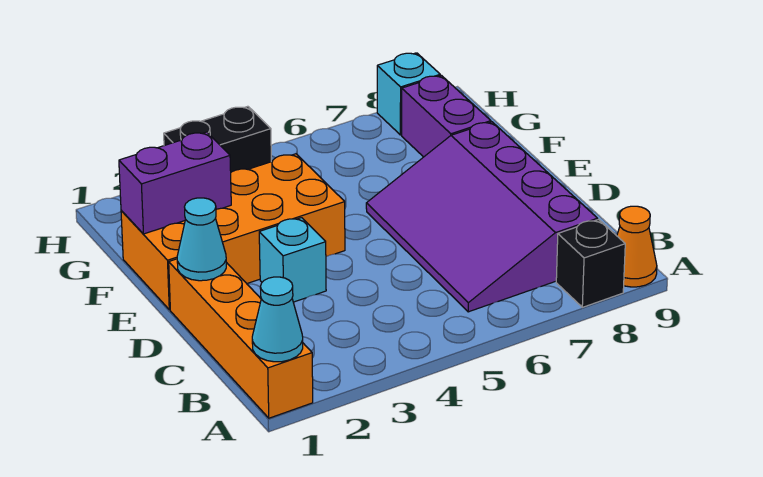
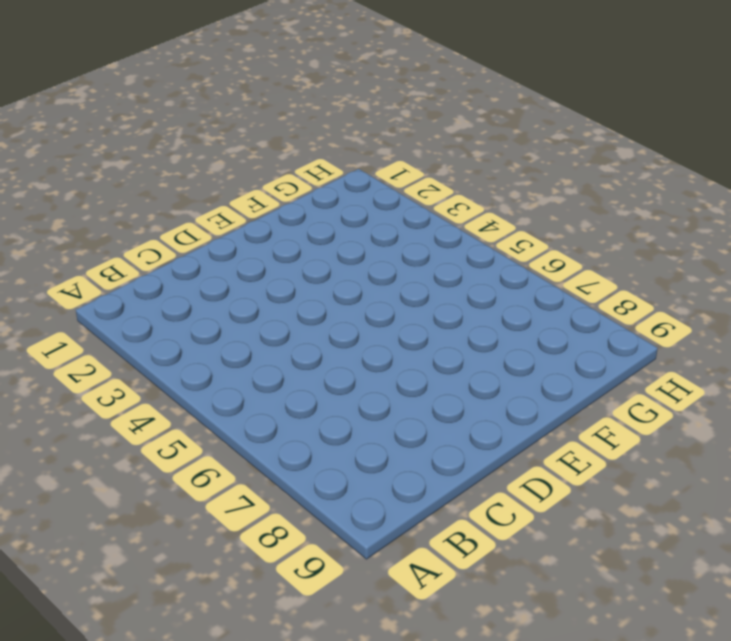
none -> orange brick A1:D1 level 1
none -> black brick A8 level 1
none -> orange cone A9 level 1

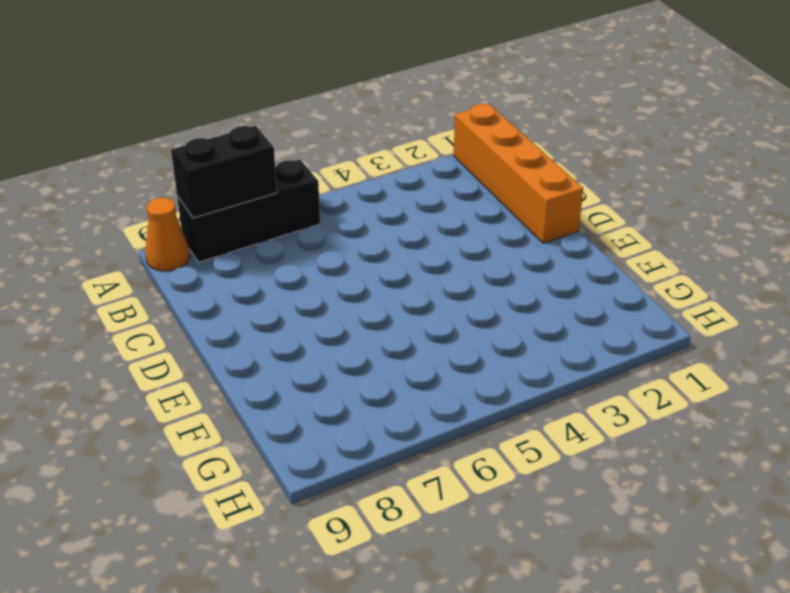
black brick A6:A8 level 1 -> black brick A8 level 1
black brick A7:A8 level 2 -> black brick H3:H4 level 1
none -> purple slope B6:E8 level 1 top 8
none -> cyan brick D3 level 1
none -> orange brick E1:F4 level 1

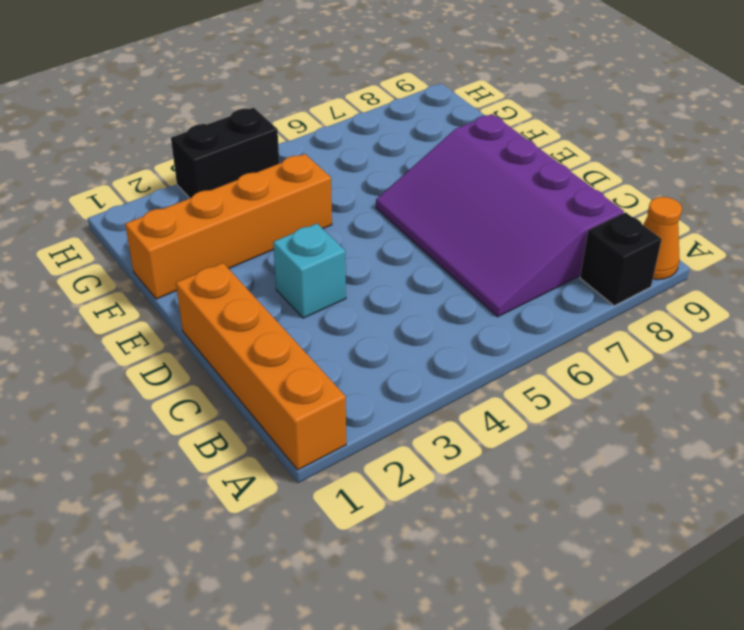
orange brick F1:F4 level 1 -> orange brick E1:F4 level 1
none -> purple brick F8:G8 level 1
none -> cyan brick H8 level 1
none -> cyan cone A1 level 2

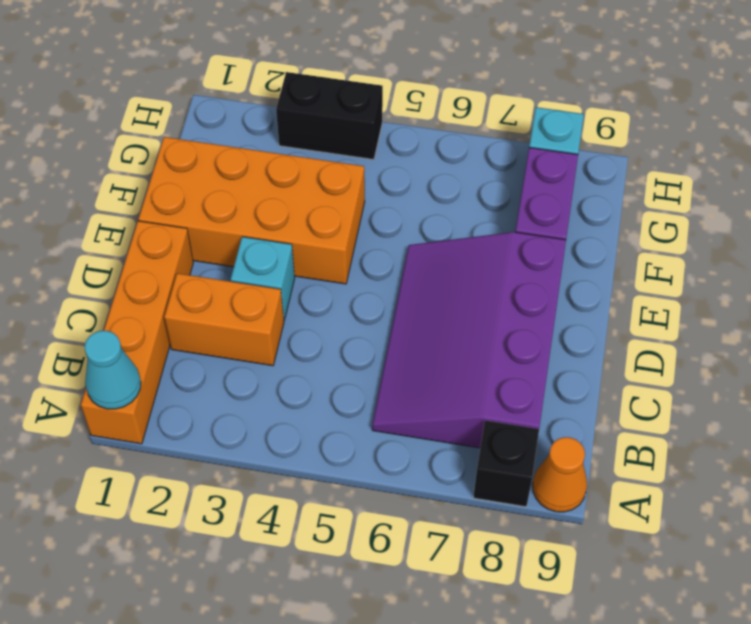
orange brick C2:C3 level 1 -> none
none -> cyan cone D1 level 2
none -> purple brick F1:F2 level 2

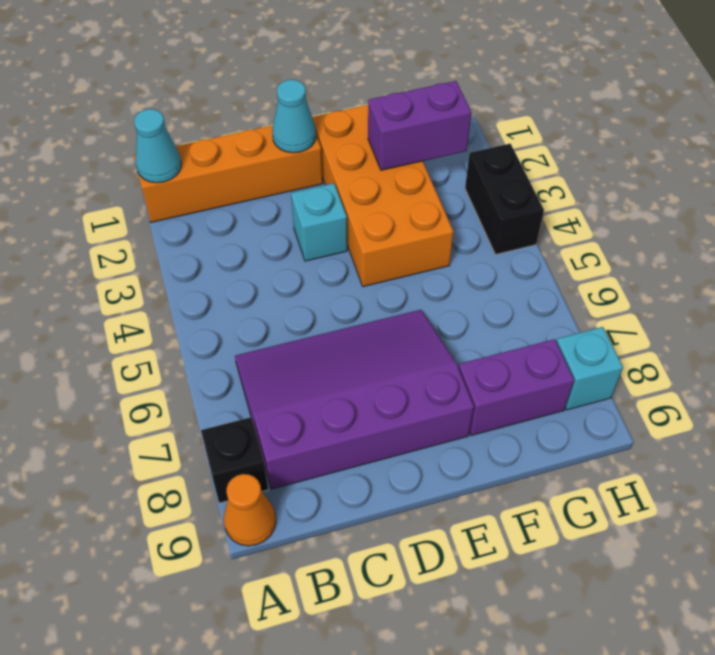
purple brick F2:G2 level 2 -> purple brick F1:F2 level 2

